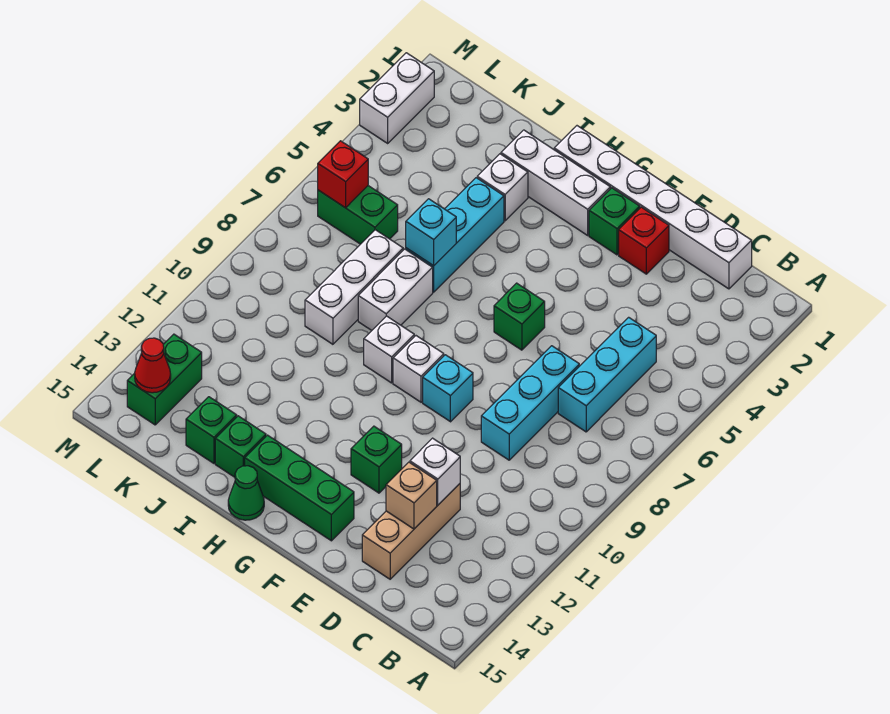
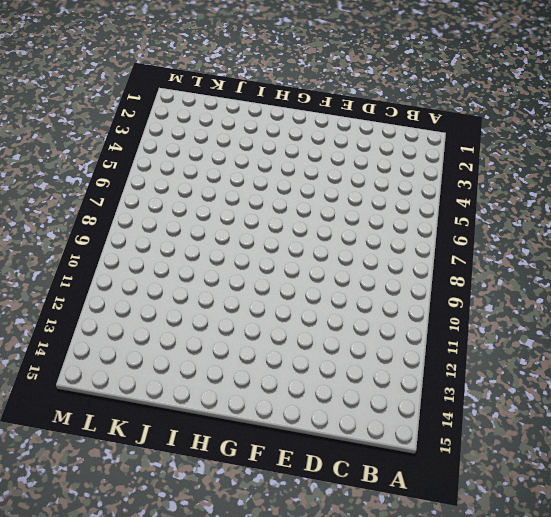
none -> white brick C1:H1 level 1
none -> cyan brick C5:C7 level 1
none -> cyan brick D7:D9 level 1

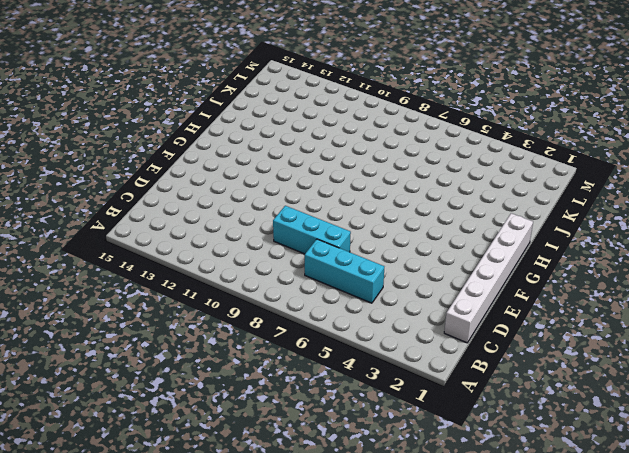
none -> tan brick D12:D14 level 1
none -> red brick E2 level 1
none -> green brick F2 level 1

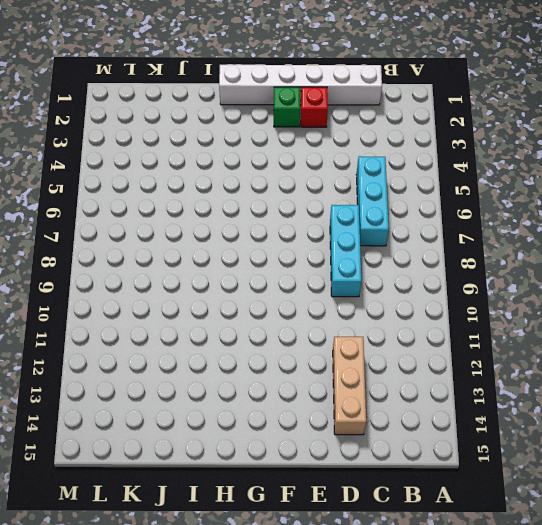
none -> green brick F6 level 1
none -> cyan brick F9 level 1
none -> green brick F12 level 1

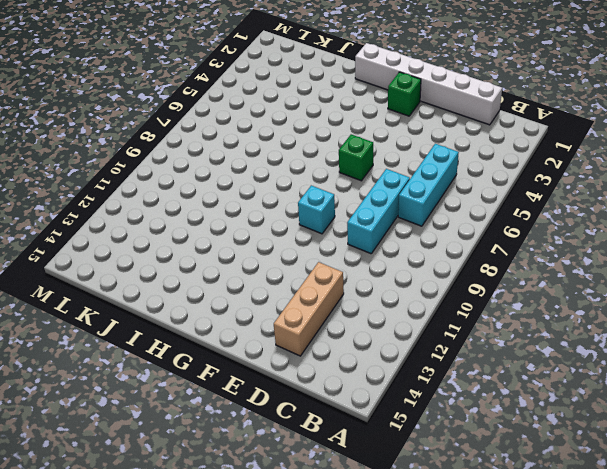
none -> red brick E2 level 1
none -> green brick F12 level 1
none -> green brick F14:H14 level 1

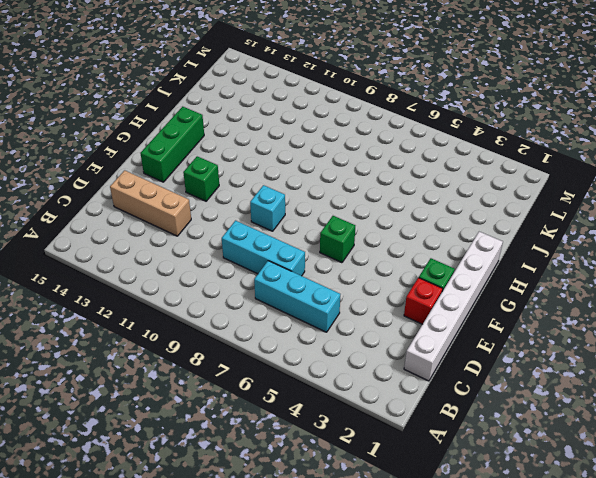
none -> white brick G2:I2 level 1
none -> white brick G9 level 1
none -> white brick H9 level 1

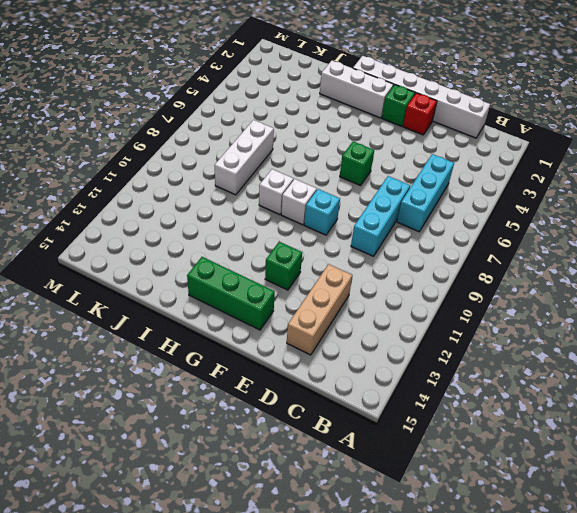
none -> green cone H15 level 1
none -> white brick I3 level 1
none -> cyan brick I4:I6 level 1

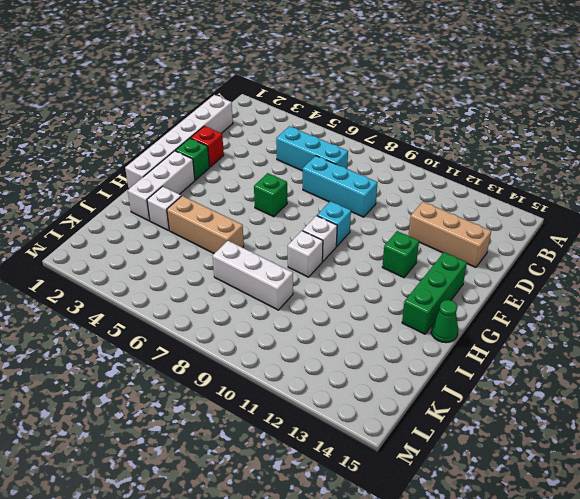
tan brick I4:I6 level 1 -> cyan brick I4:I6 level 1
none -> white brick I7:I8 level 1
none -> green brick I14 level 1
none -> green brick J14 level 1

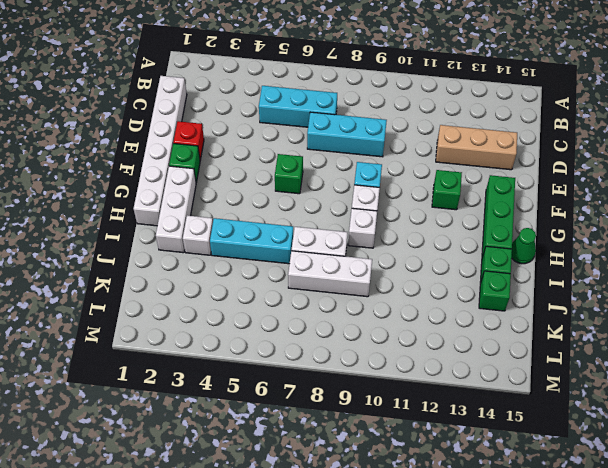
none -> green brick K6:L6 level 1
none -> green brick L13:L14 level 1
none -> white brick M2:M3 level 1

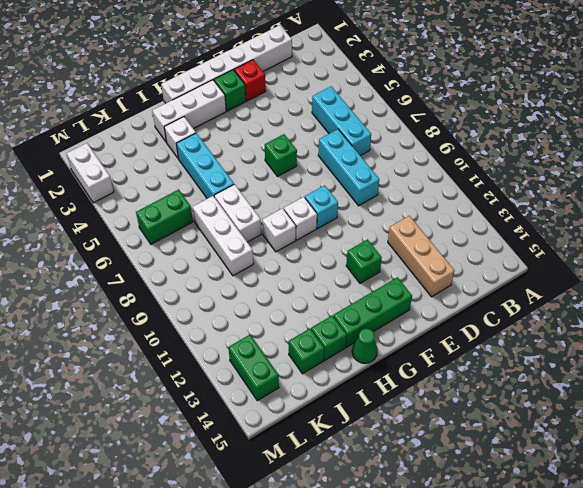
none -> white brick D12 level 2
none -> tan brick D13 level 2
none -> cyan brick I6 level 2

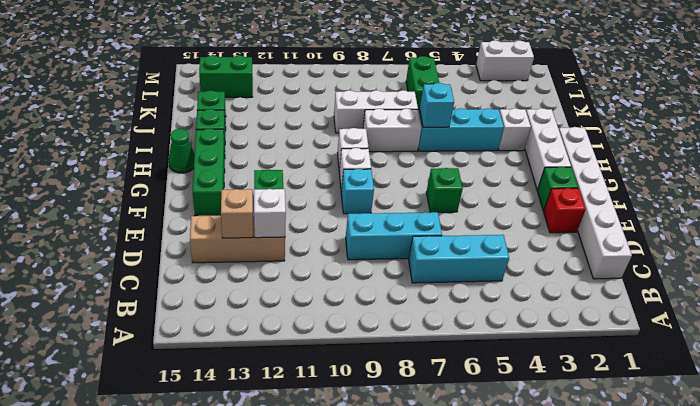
none -> red brick L6 level 2
none -> red cone L14 level 2

